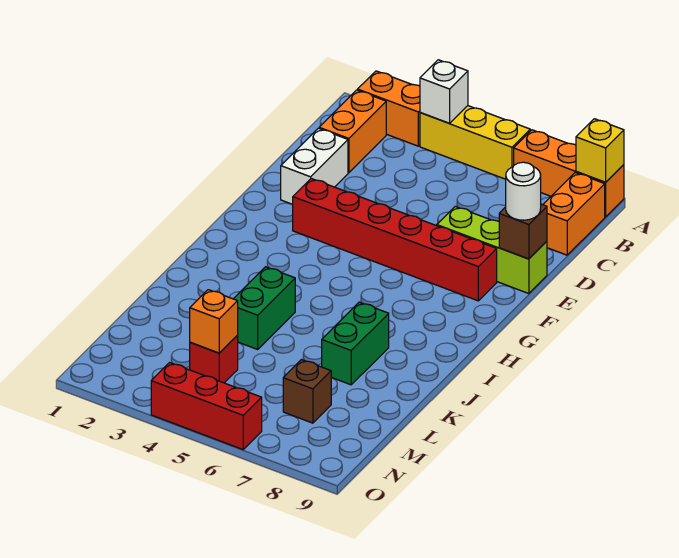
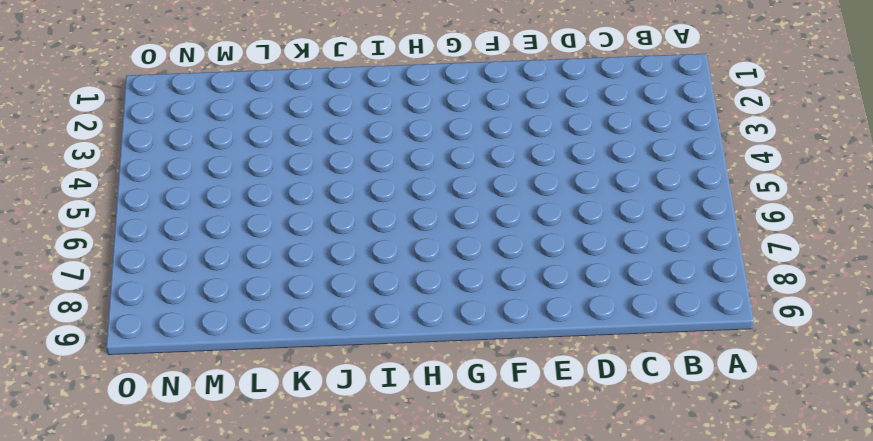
none -> orange brick A2:A3 level 1
none -> yellow brick A4:A6 level 1
none -> orange brick A7:A9 level 1

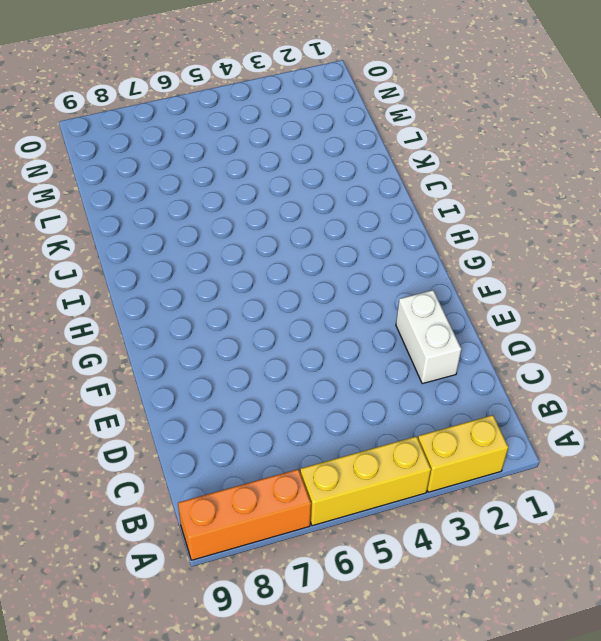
yellow brick A2:A3 level 1 -> orange brick A2:A3 level 1
none -> orange brick B2:C2 level 1
none -> orange brick B9:C9 level 1
none -> lime brick E7:E9 level 1

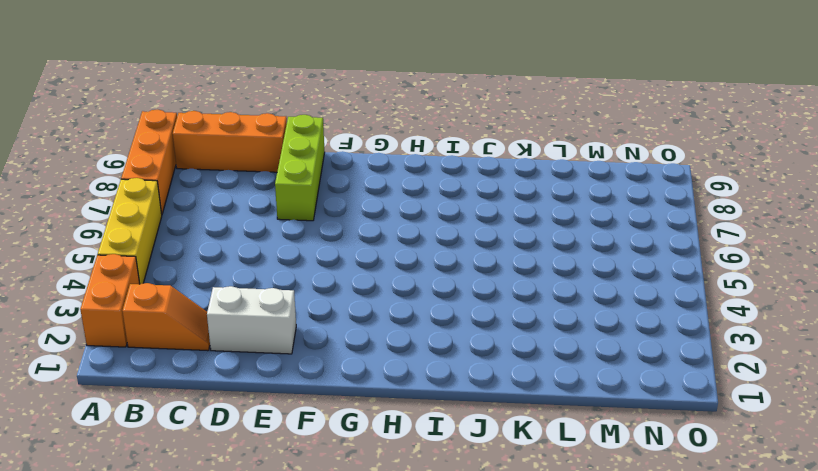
orange slope B2:C2 level 1 top B -> orange brick B2:C2 level 1
orange brick B9:D9 level 1 -> orange brick B9:C9 level 1
none -> red brick F3:F8 level 1
none -> green brick J4:K4 level 1
none -> green brick J7:K7 level 1

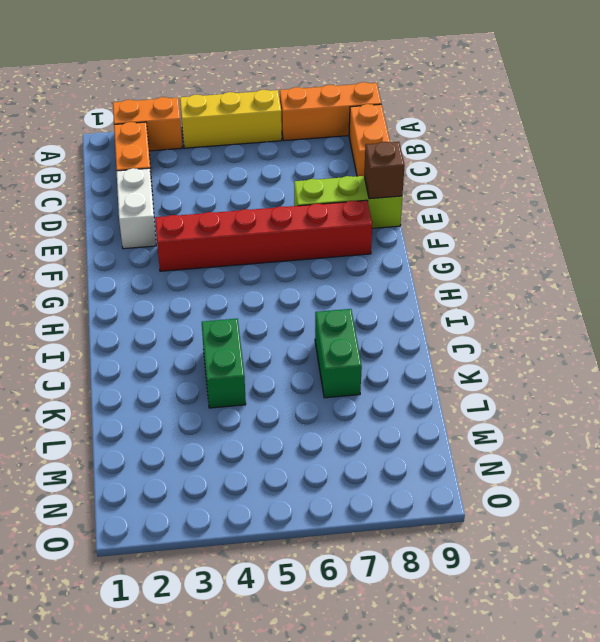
none -> red brick M4 level 1
none -> brown brick M7 level 1
none -> red brick O4:O6 level 1

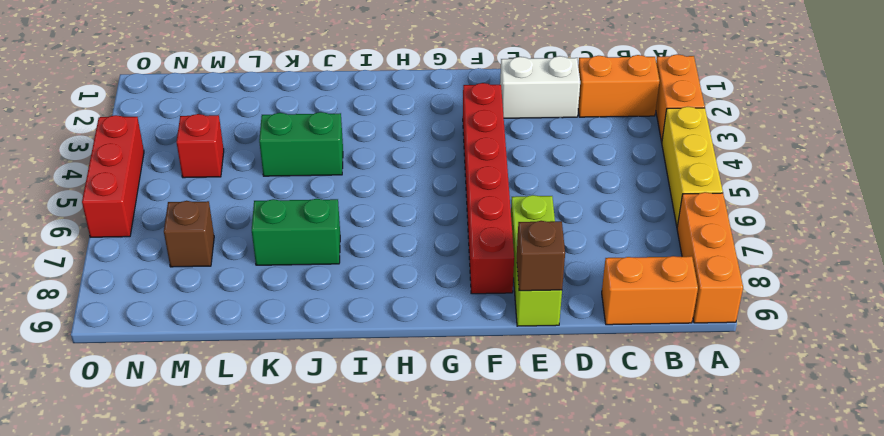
none -> white brick A4 level 2
none -> yellow brick A9 level 2
none -> orange brick M4 level 2

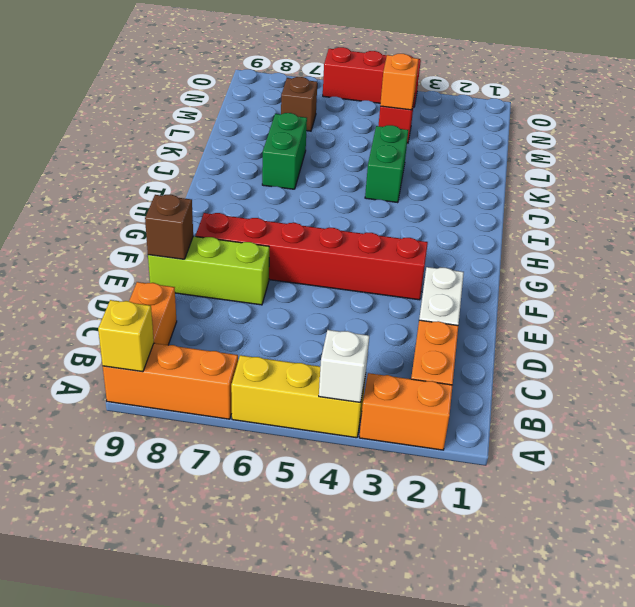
none -> white round brick E9 level 3

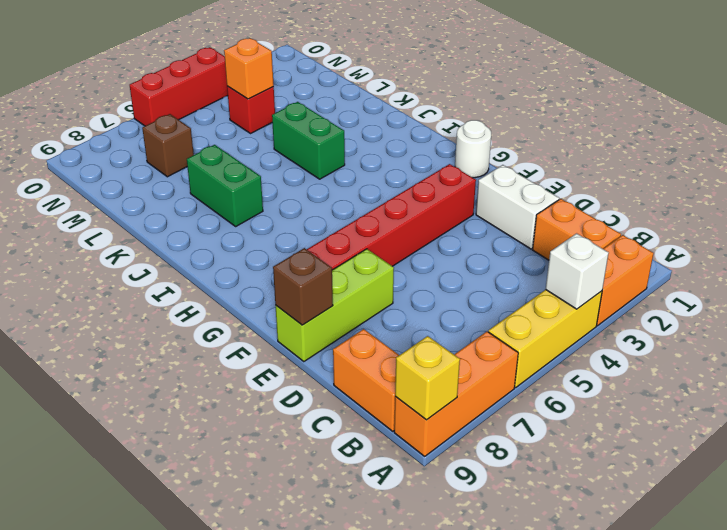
white round brick G1 level 1 -> white round brick E9 level 3

